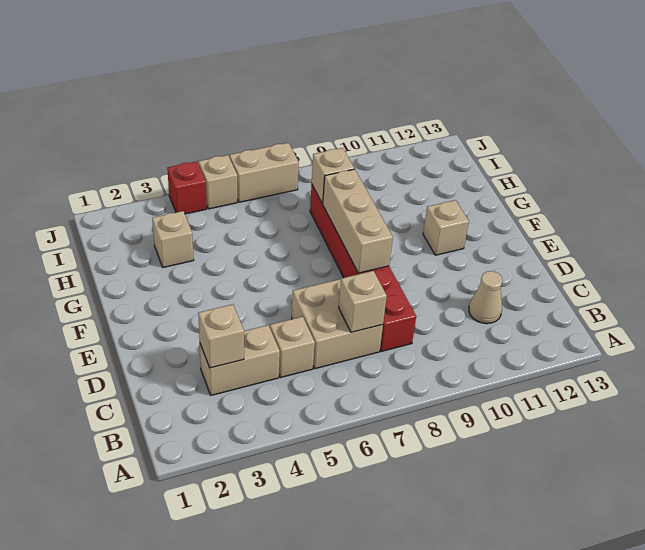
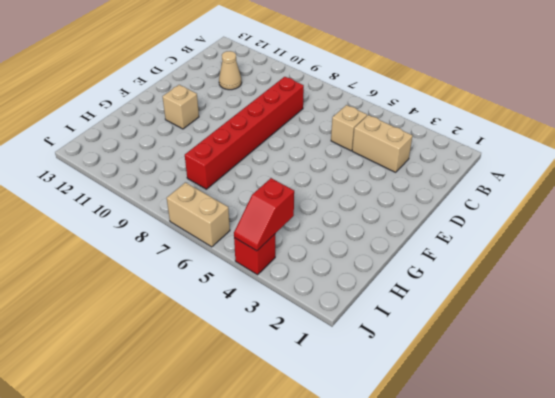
red slope I4:J4 level 2 top I -> none
none -> tan brick C6:D7 level 1
none -> tan brick H3 level 1
none -> tan brick J5 level 1

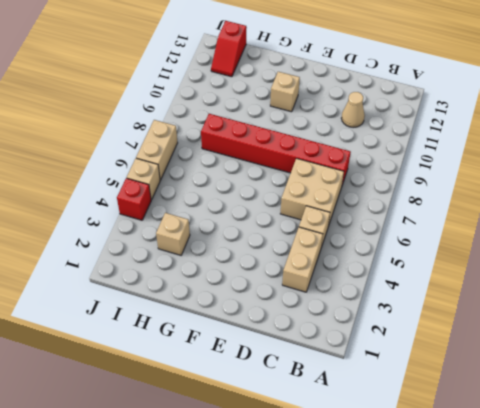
red slope I12:I13 level 1 top 13 -> none
none -> tan brick C3 level 2
none -> tan brick C7 level 2
none -> tan brick E8:G8 level 2

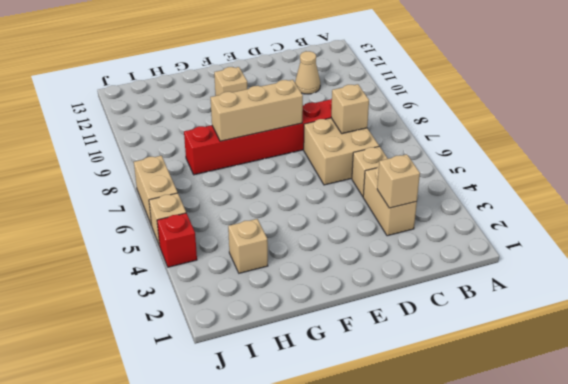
none -> tan brick H8 level 2

